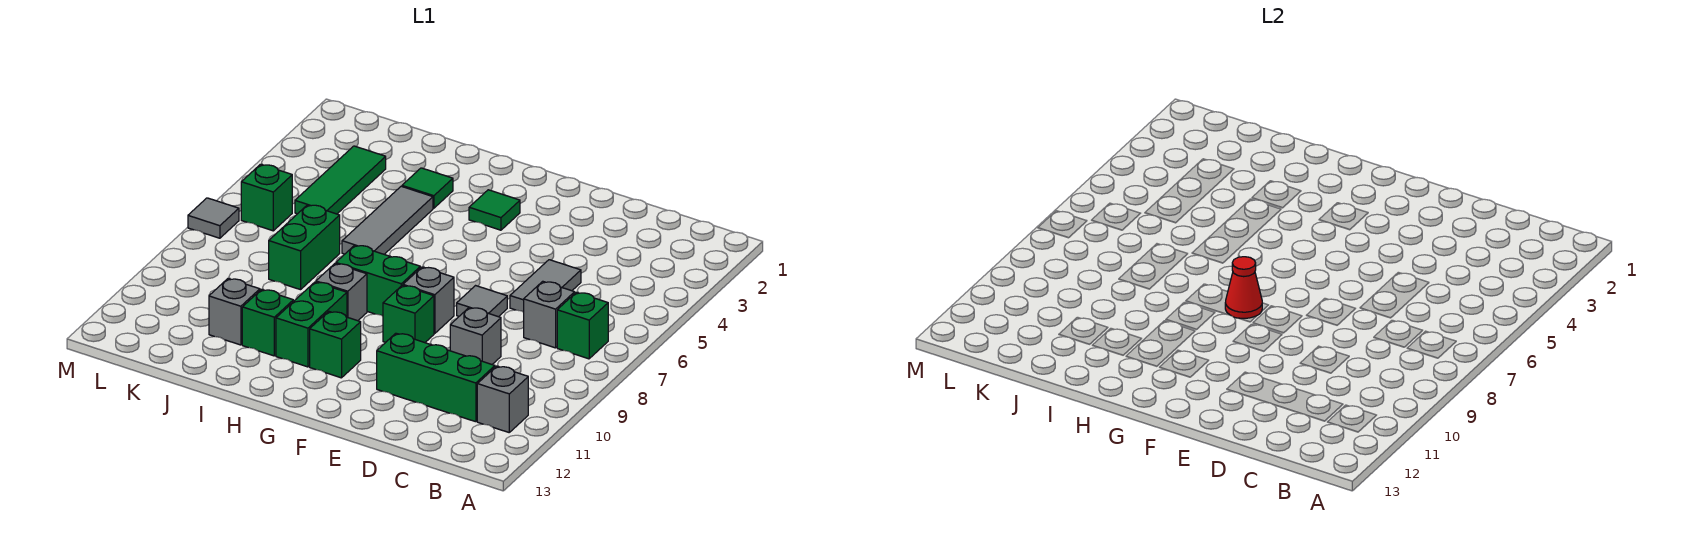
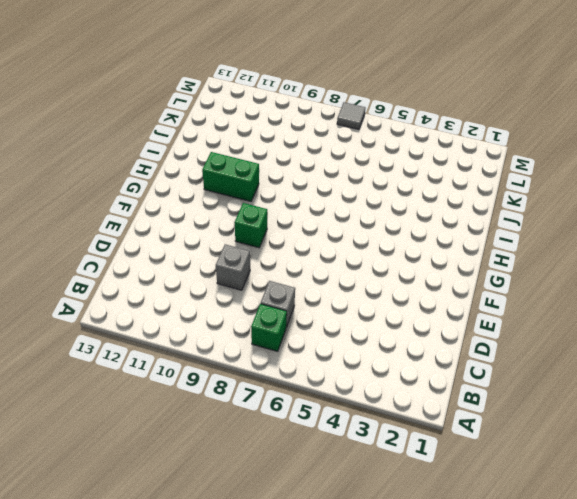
none -> grey brick B11 level 1
none -> green brick C11:E11 level 1
none -> grey tile D5:D6 level 1

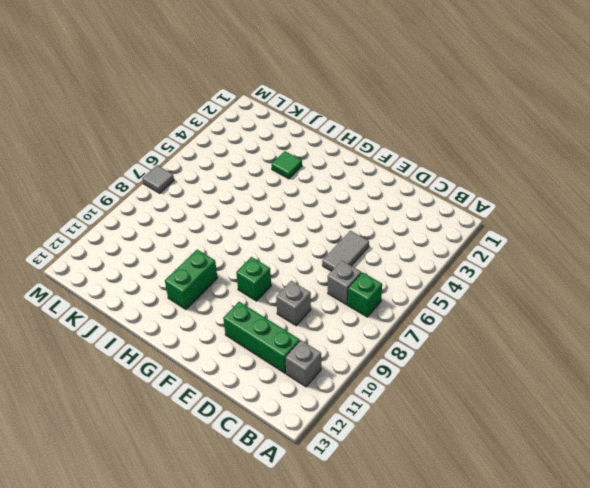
none -> grey tile E7 level 1
none -> grey brick F8 level 1
none -> green tile G3 level 1

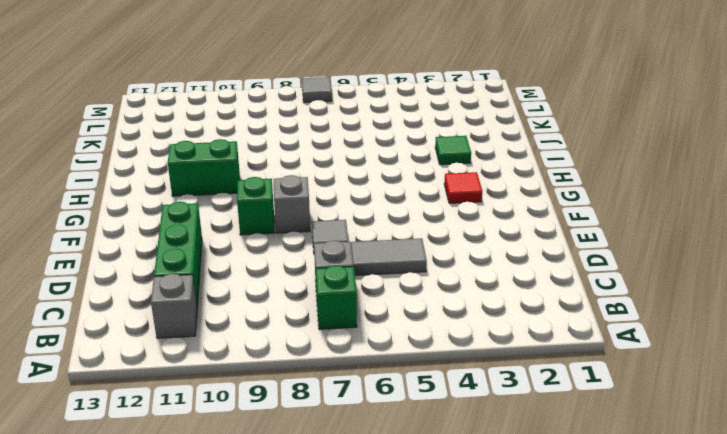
red tile G3 level 1 -> green tile G3 level 1
none -> grey brick D9 level 1
none -> green brick G8:H8 level 1
none -> green brick G11 level 1

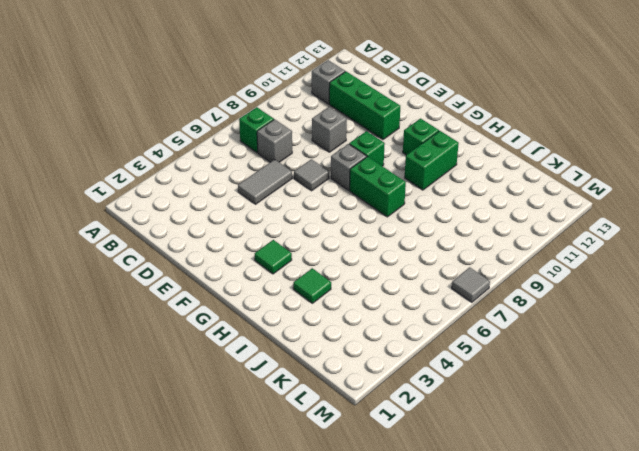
none -> grey brick H9 level 1
none -> grey tile I4:I6 level 1
none -> green brick I11 level 1

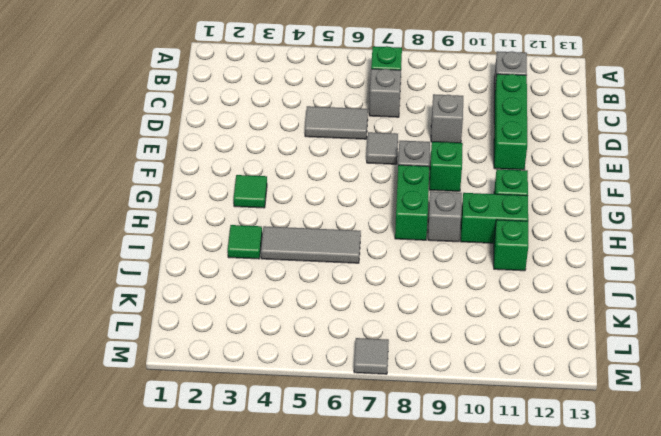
none -> green brick J7:J8 level 1
none -> grey brick J11 level 1
none -> green tile K3:K5 level 1

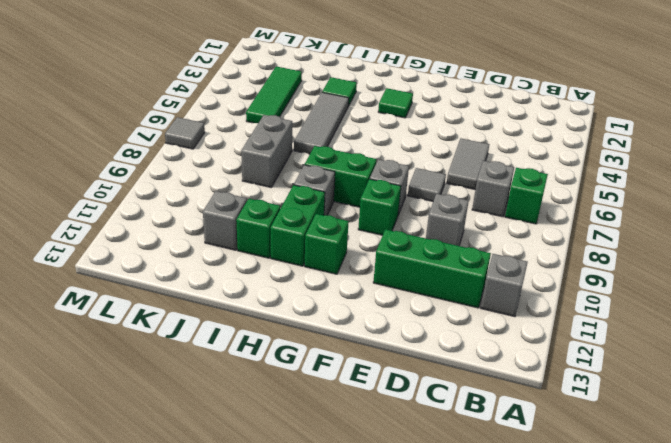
grey brick J7:J8 level 1 -> green brick J7:J8 level 1
none -> green brick L6 level 1
none -> red cone G8 level 2

